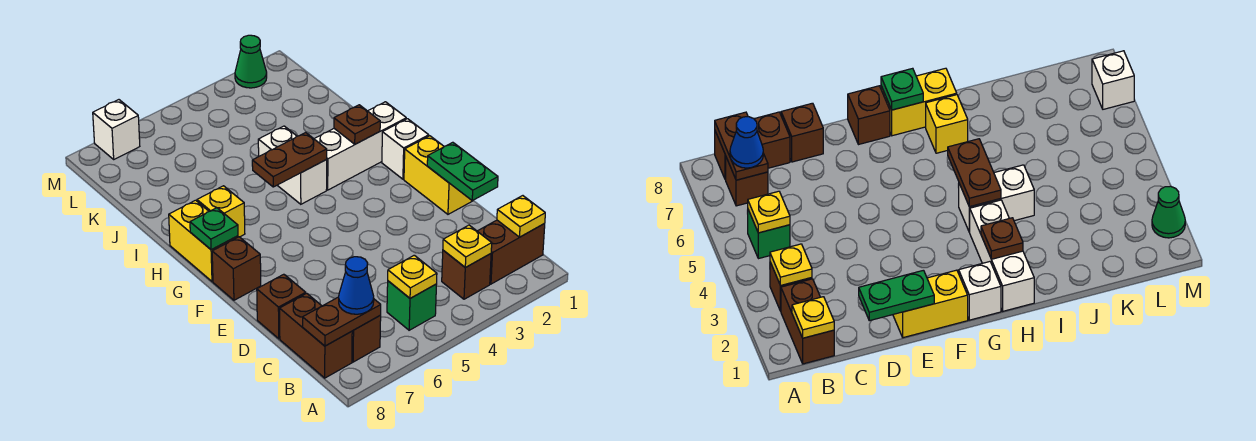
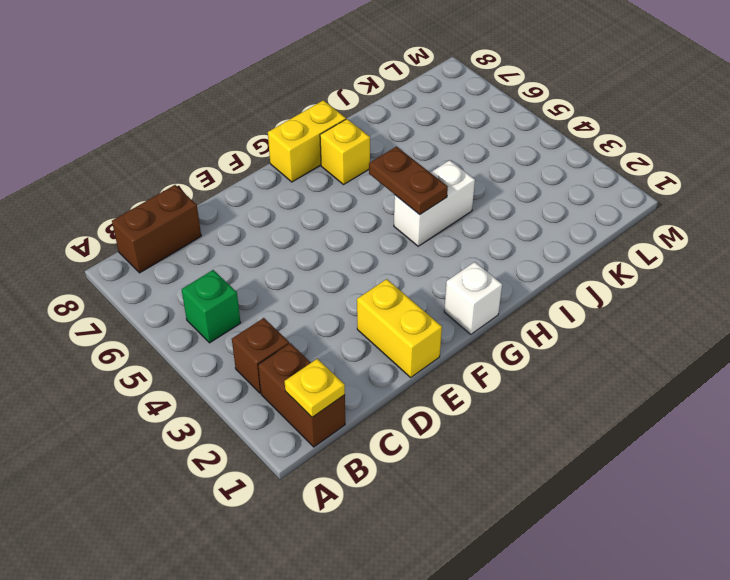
yellow brick E1:E2 level 1 -> yellow brick E1:F1 level 1
none -> brown brick B7 level 1
none -> brown brick D8 level 1
none -> brown brick F8 level 1

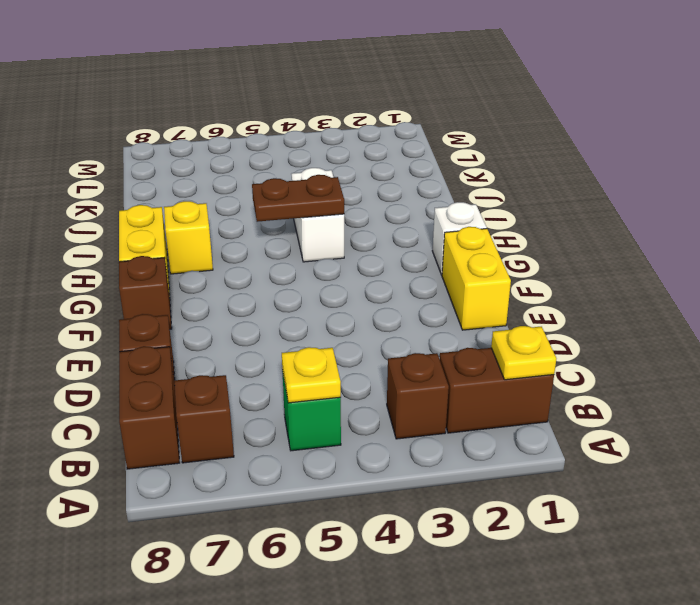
none -> white brick H1:H3 level 1
none -> green cone M2 level 1
none -> white brick M7 level 1

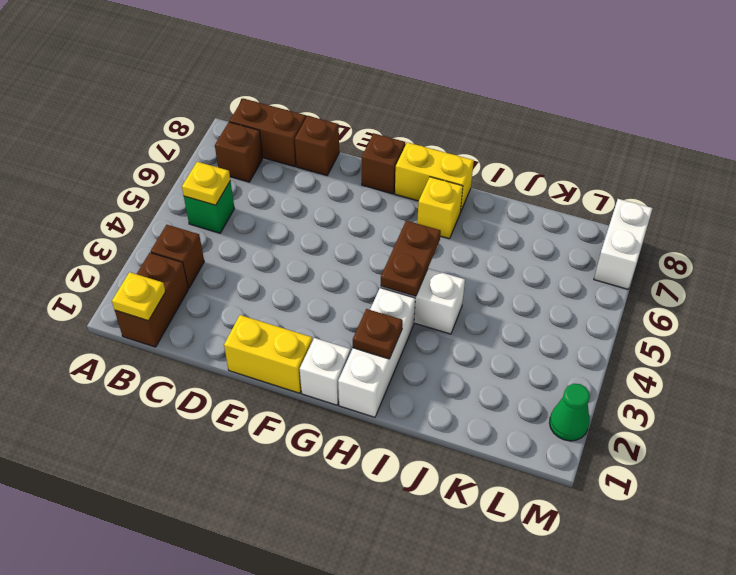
white brick M7:M8 level 1 -> white brick M7 level 1
none -> yellow plate B3 level 2
none -> brown plate B7:B8 level 2
none -> green plate D1:E1 level 2

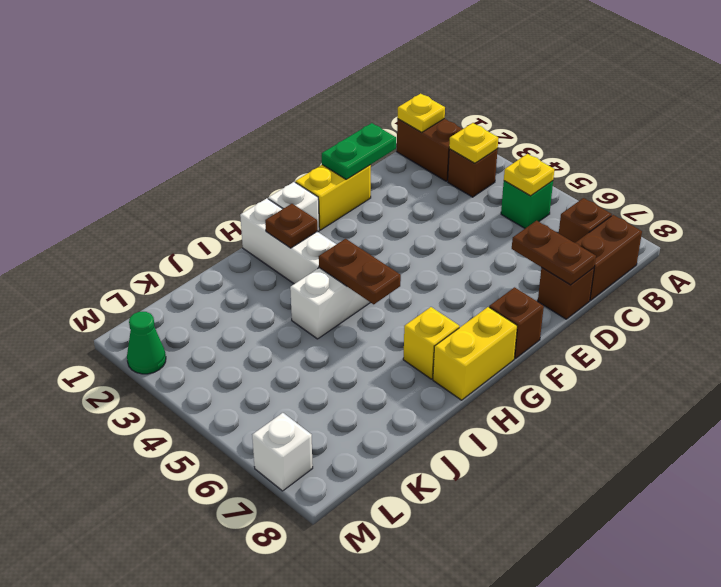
brown plate D7:D8 level 2 -> brown plate B7:B8 level 2
none -> green plate G8 level 2
none -> blue cone B7 level 3

